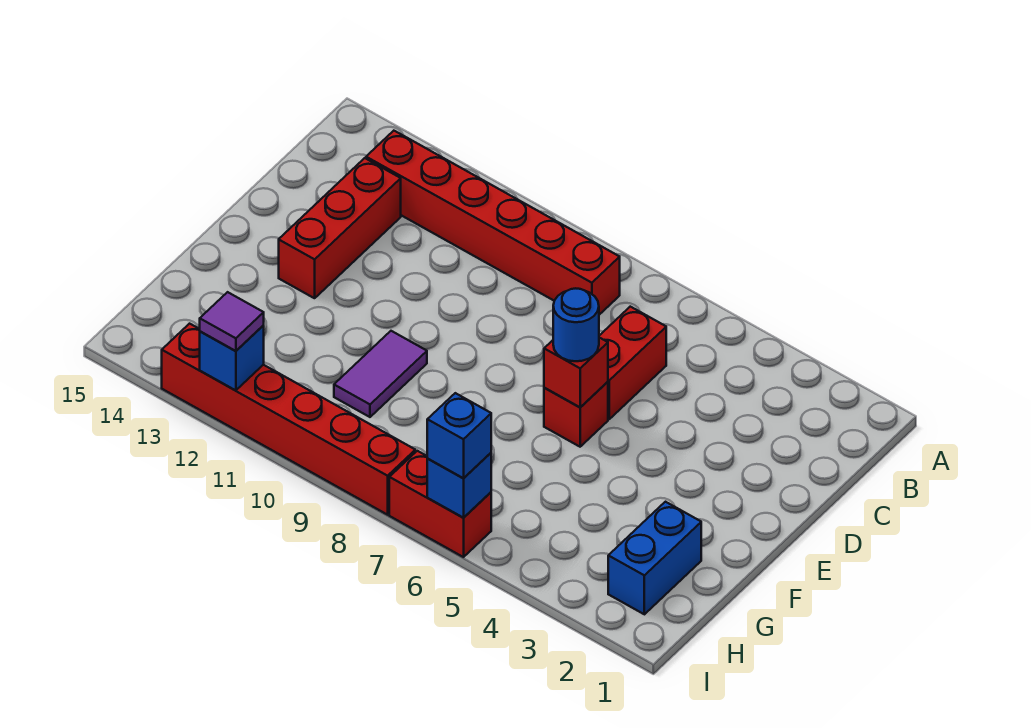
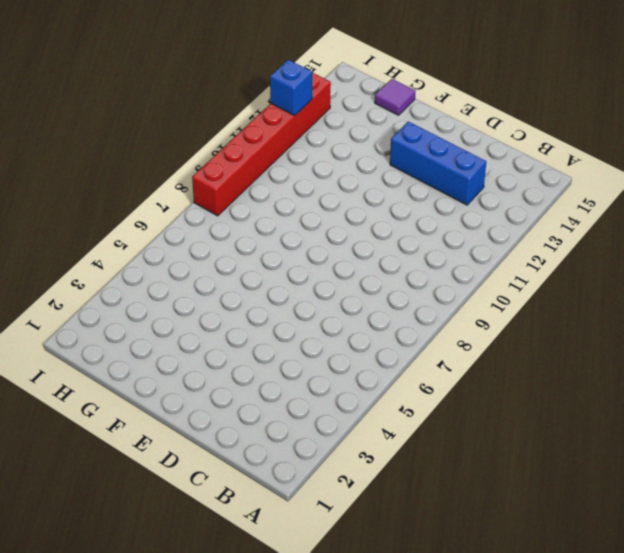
blue brick C13:E13 level 1 -> red brick C13:E13 level 1
purple tile G15 level 1 -> purple tile I12 level 3
none -> red brick B8:B13 level 1
none -> red brick C6:D6 level 1
none -> red brick E6 level 1

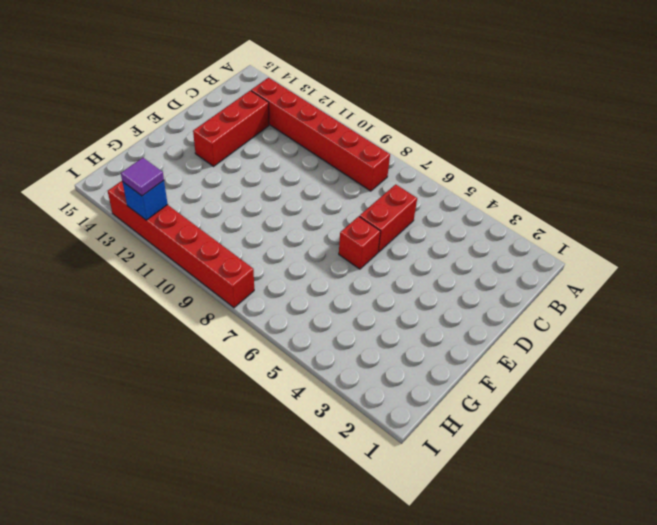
none -> purple tile F10:G10 level 1
none -> blue brick G2:H2 level 1
none -> red brick I6:I7 level 1

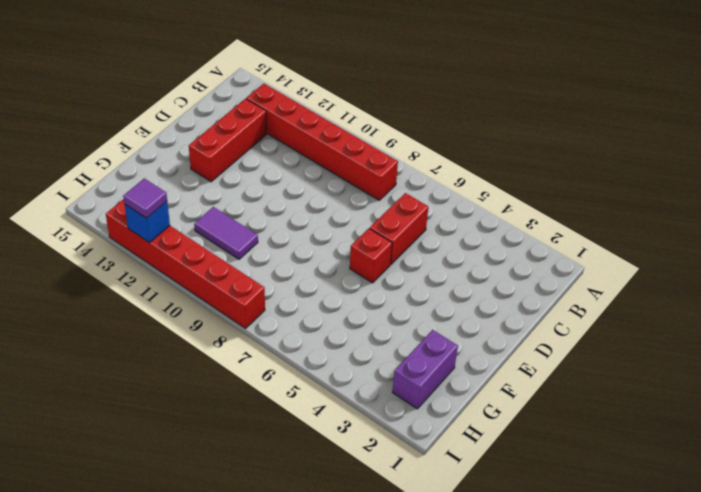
purple brick G2:H2 level 1 -> blue brick G2:H2 level 1
purple tile G10:G11 level 1 -> purple tile F10:G10 level 1
none -> red brick I6:I7 level 1
none -> red brick E6 level 2
none -> blue brick I6 level 2

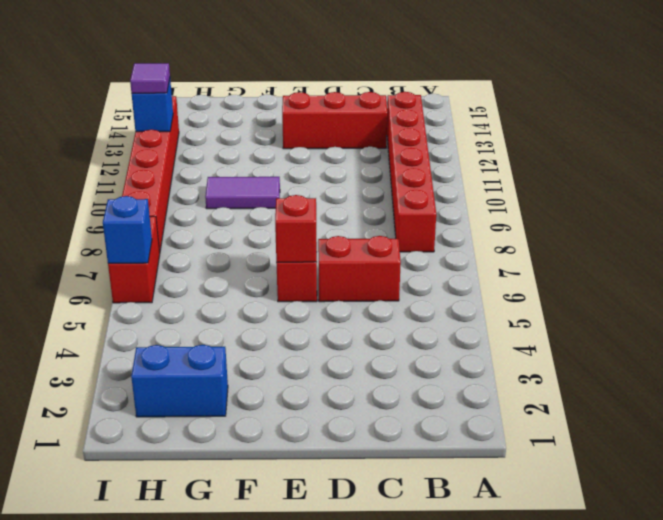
none -> blue round brick E6 level 3
none -> blue brick I6 level 3

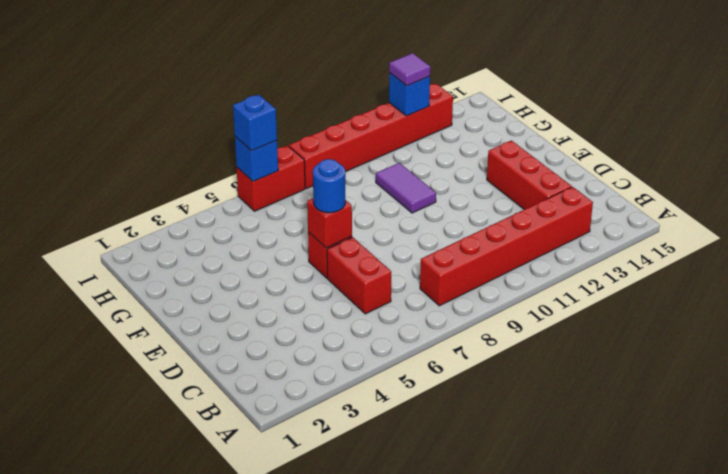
none -> blue brick G2:H2 level 1

